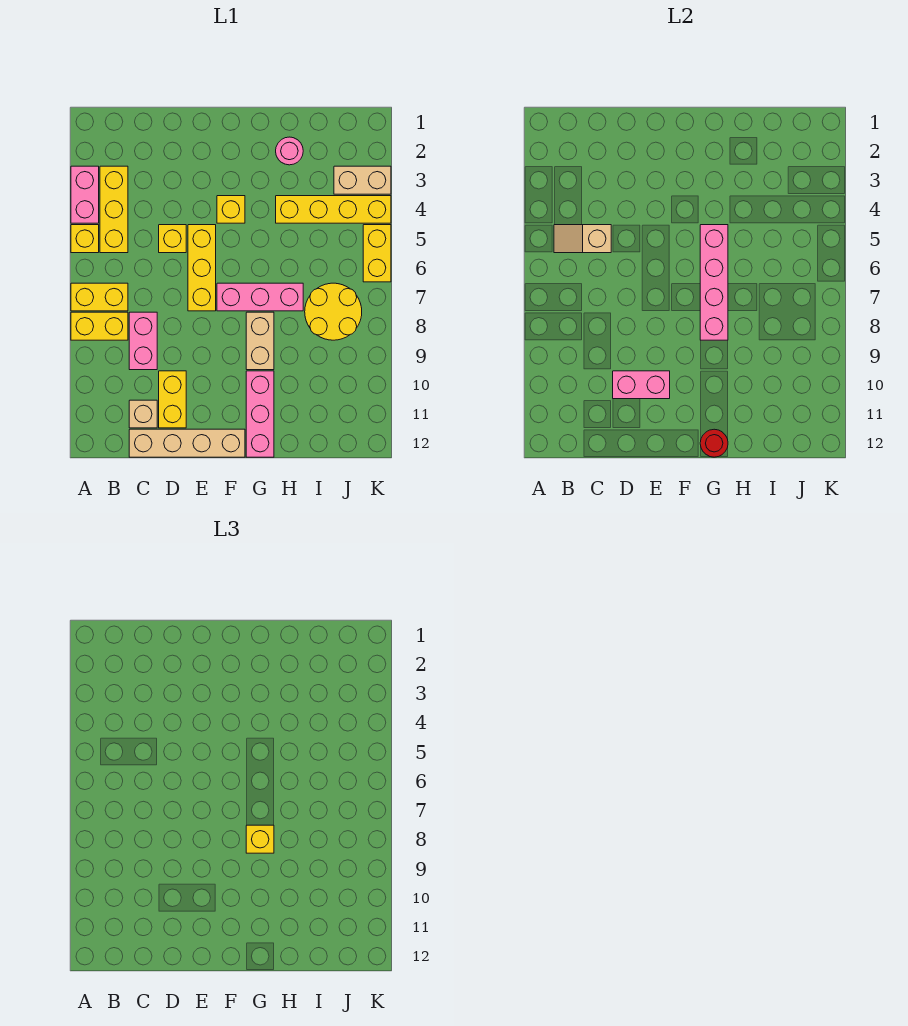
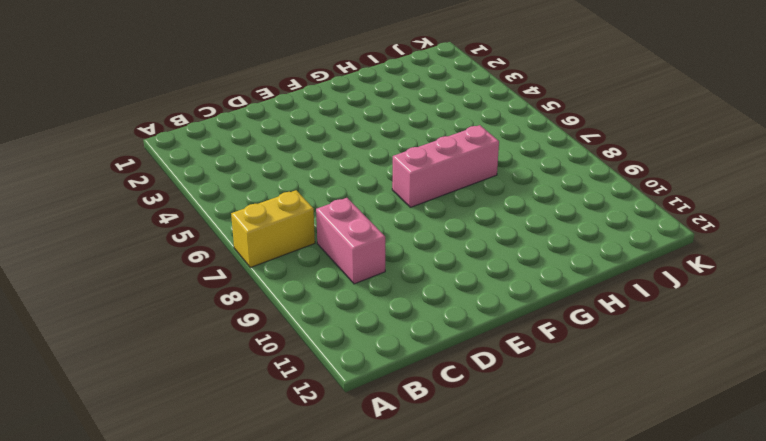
none -> pink brick A3:A4 level 1
none -> yellow brick A5 level 1
none -> yellow brick A8:B8 level 1

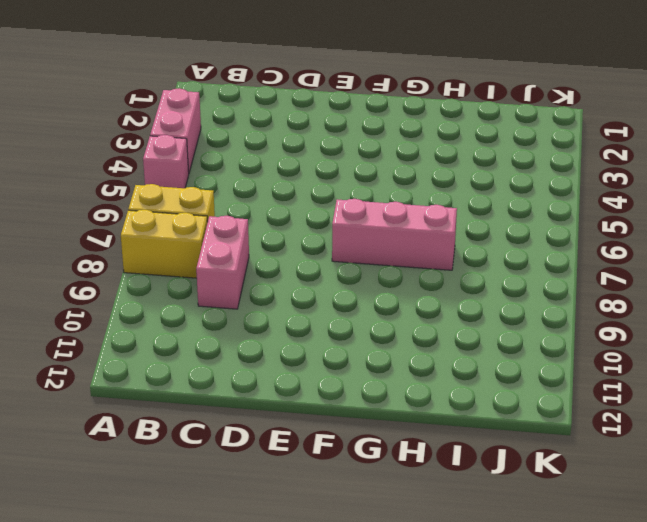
pink brick A5 level 1 -> yellow brick A5 level 1
none -> yellow brick B3:B5 level 1
none -> tan brick C11 level 1
none -> tan brick C12:F12 level 1

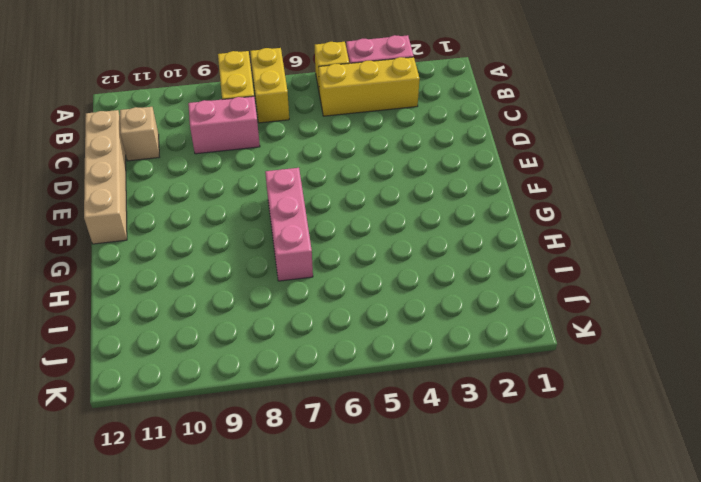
none -> yellow brick D5 level 1
none -> yellow brick D10:D11 level 1
none -> yellow brick E5:E7 level 1

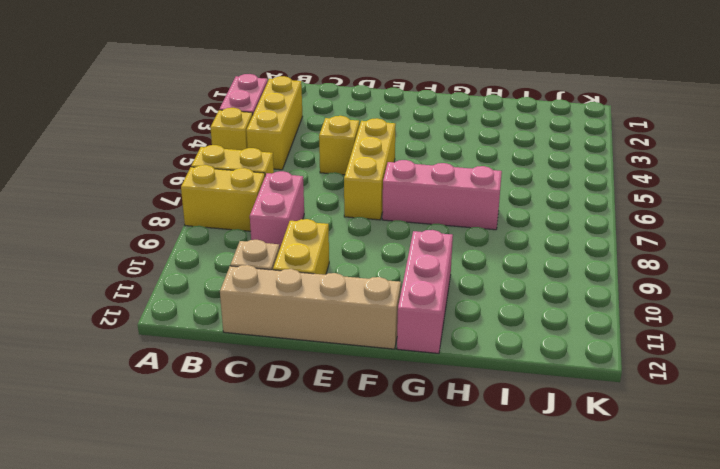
none -> yellow brick F4 level 1
none -> tan brick G8:G9 level 1
none -> pink round brick H2 level 1

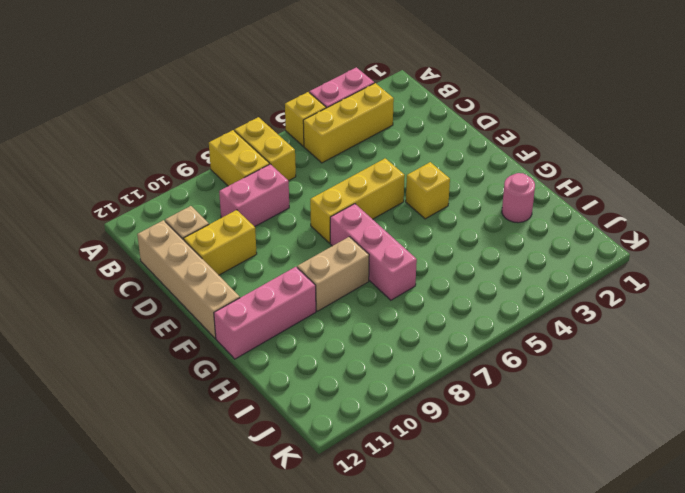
none -> yellow brick D5 level 1
none -> yellow brick H4:K4 level 1
none -> yellow round brick I7:J8 level 1

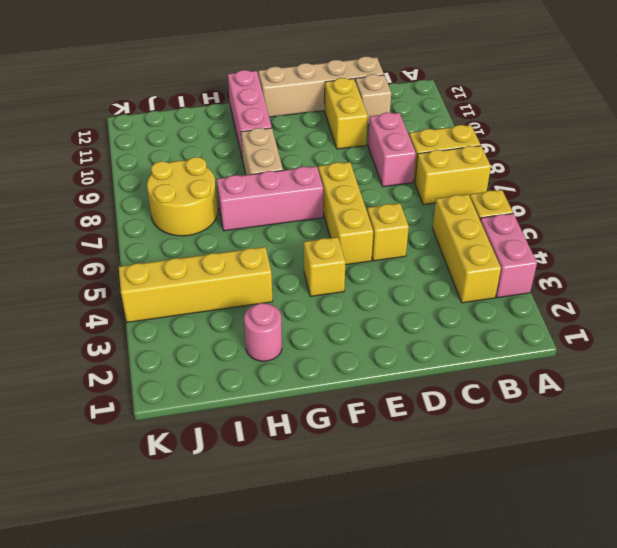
none -> tan brick J3:K3 level 1
none -> yellow brick K5:K6 level 1
none -> tan slope B5:C5 level 2 top C

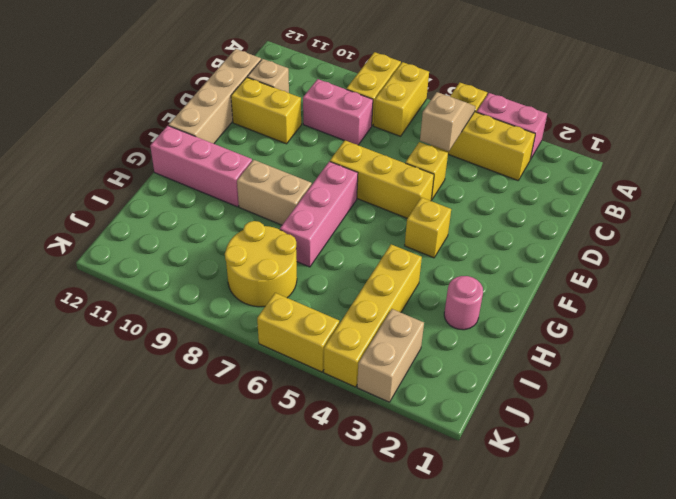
none -> pink brick D10:E10 level 2
none -> pink brick G5:G8 level 2
none -> red round brick G12 level 2

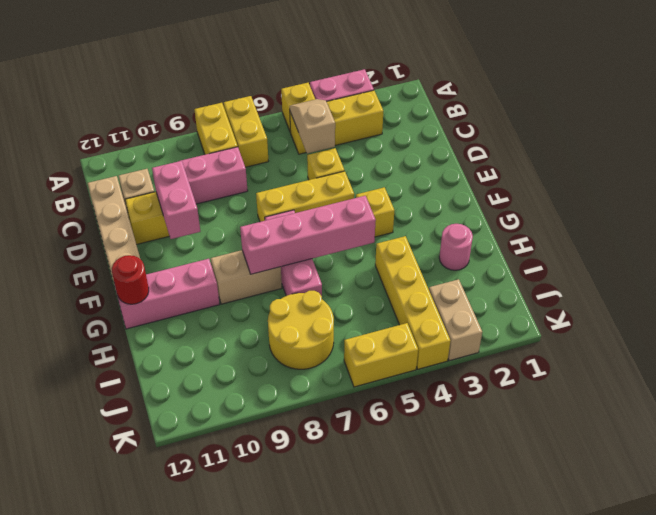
none -> yellow brick G8 level 3

